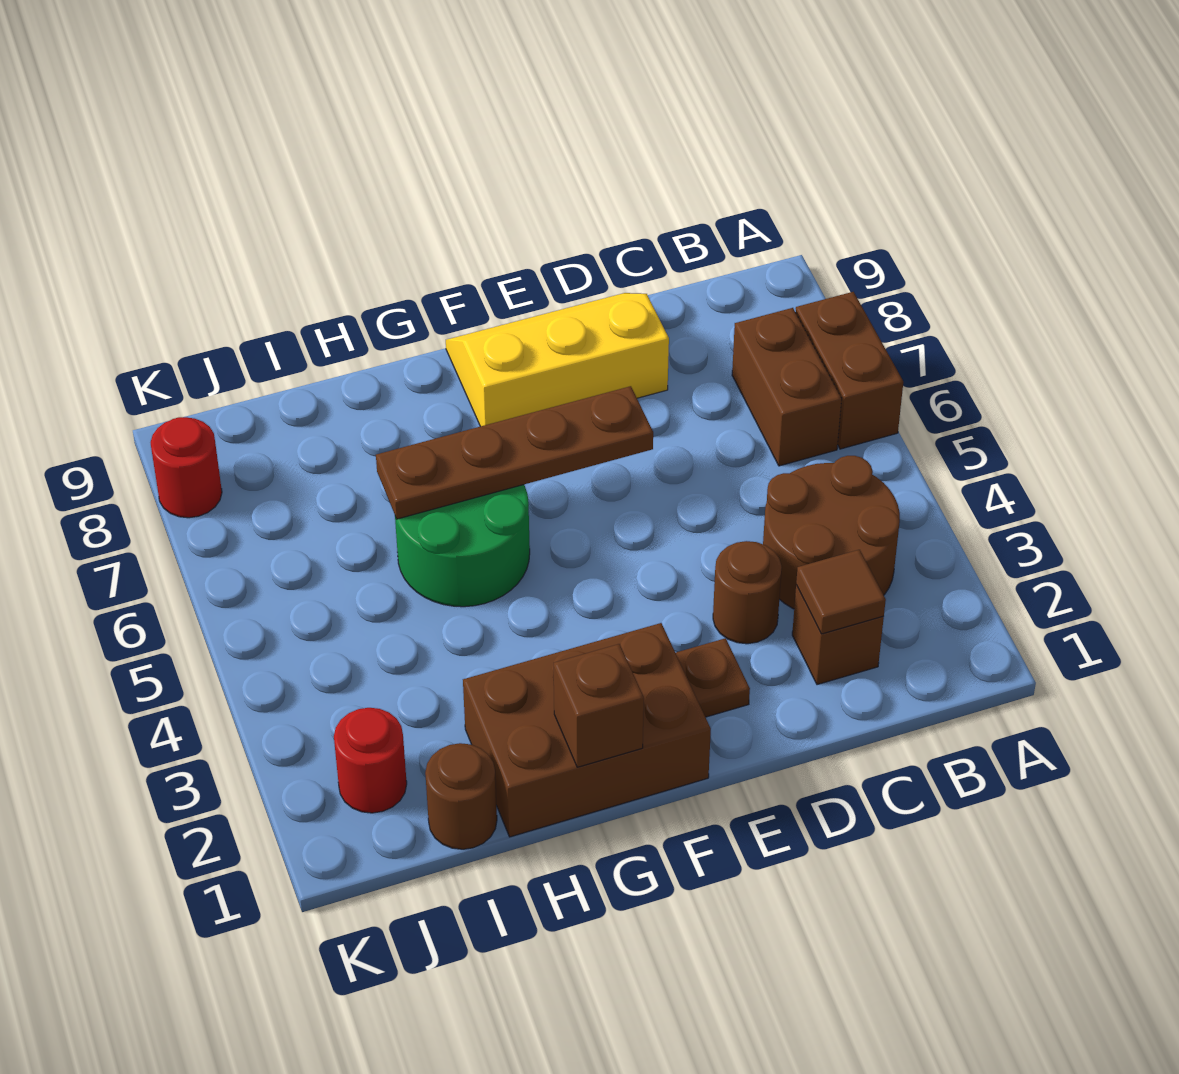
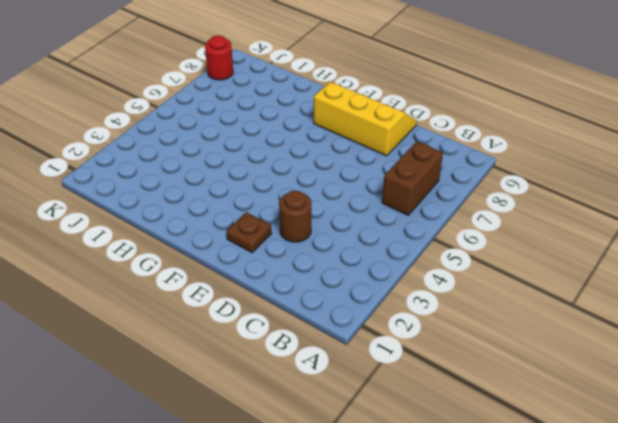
none -> brown brick A6:A7 level 1
none -> brown round brick B3:C4 level 1
none -> brown brick C2 level 1

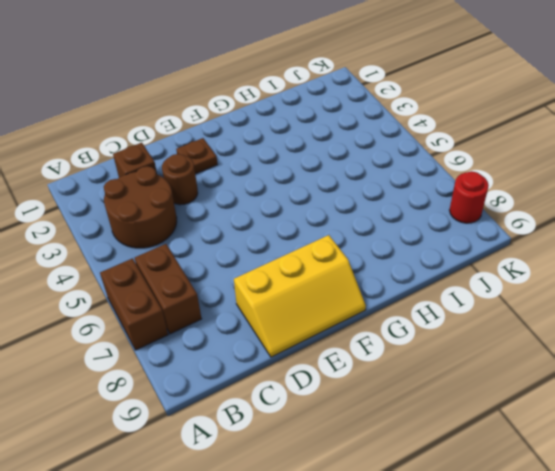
none -> brown brick F1:H2 level 1
none -> green round brick G5:H6 level 1
none -> brown round brick I1 level 1

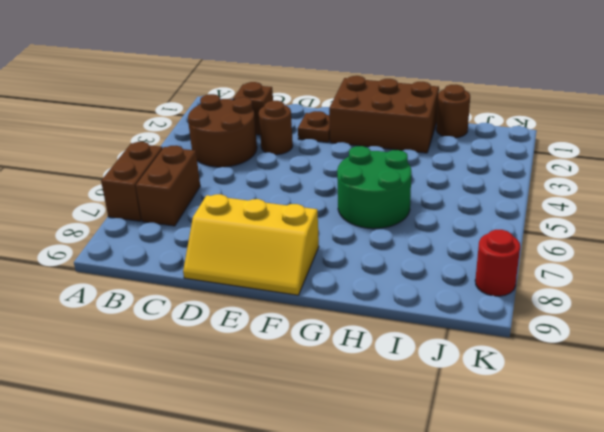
none -> red round brick J2 level 1
none -> brown tile C2 level 2
none -> brown plate E6:H6 level 2

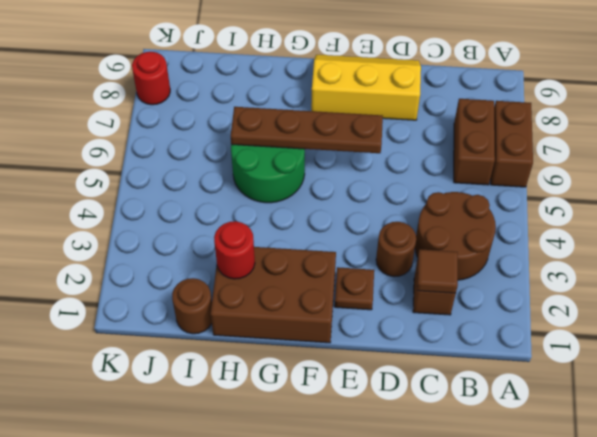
red round brick H2 level 2 -> red round brick J2 level 1
none -> brown brick G1 level 2

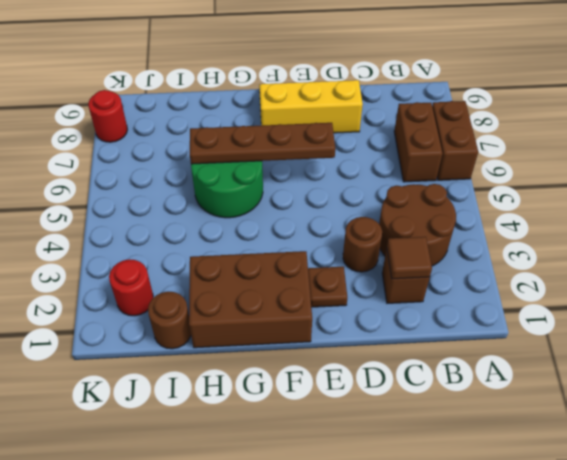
none -> brown brick G1 level 2

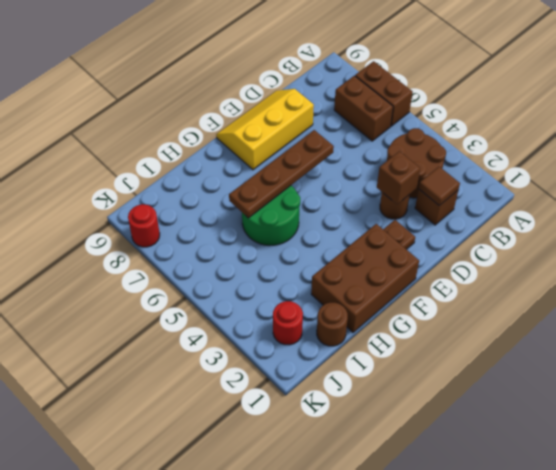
brown brick D3 level 2 -> brown brick G1 level 2

